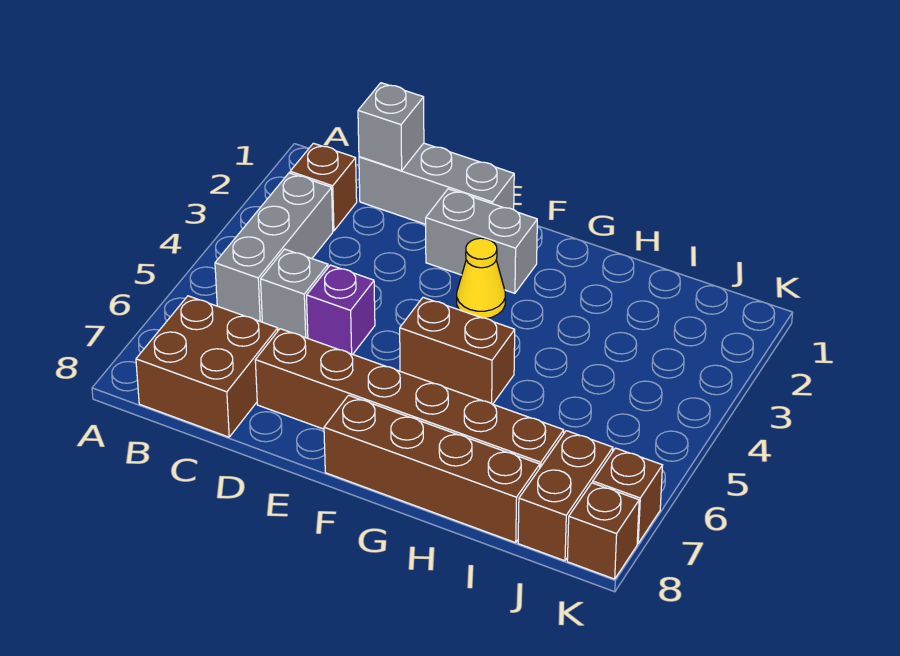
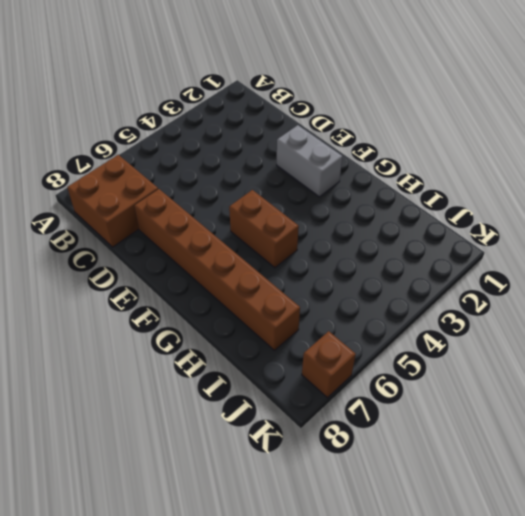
none -> brown brick B2 level 1
none -> grey brick B3:B5 level 1
none -> grey brick C1:E1 level 1

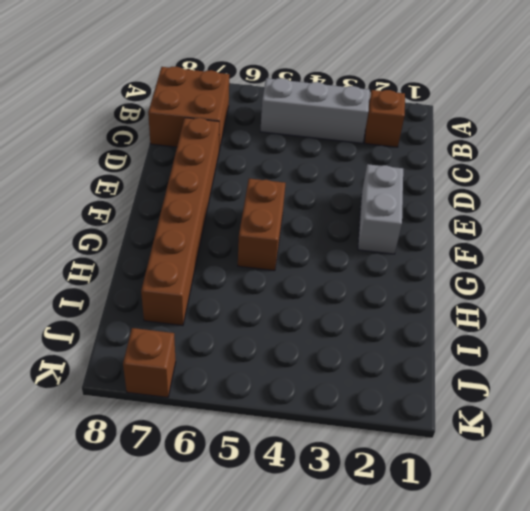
none -> grey brick C1:E1 level 1
none -> grey brick C5 level 1
none -> purple brick D5 level 1

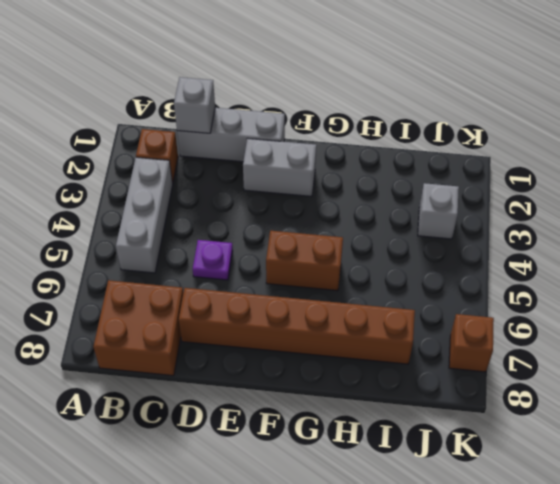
purple plate D5 level 1 -> purple brick D5 level 1
grey brick J3 level 1 -> grey brick C5 level 1
none -> yellow cone F3 level 1
none -> brown brick F8:I8 level 1
none -> brown brick J7:J8 level 1

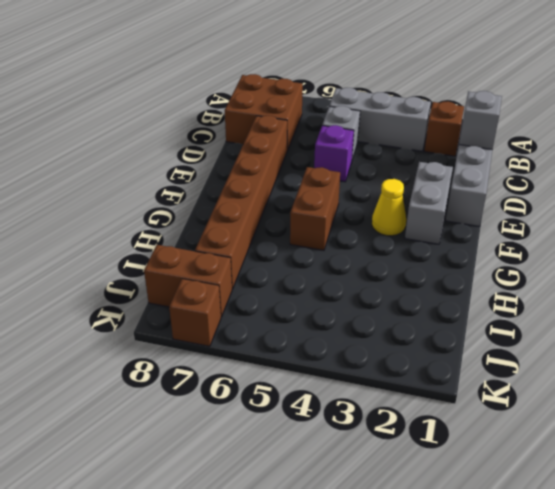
none -> brown brick F8:I8 level 1
none -> brown brick K8 level 1

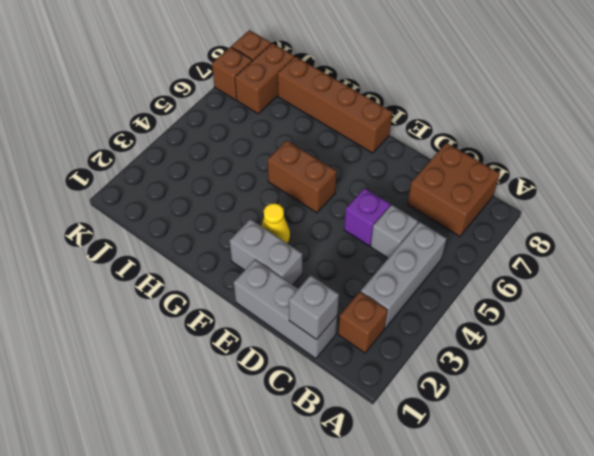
none -> brown brick D7:I7 level 1

